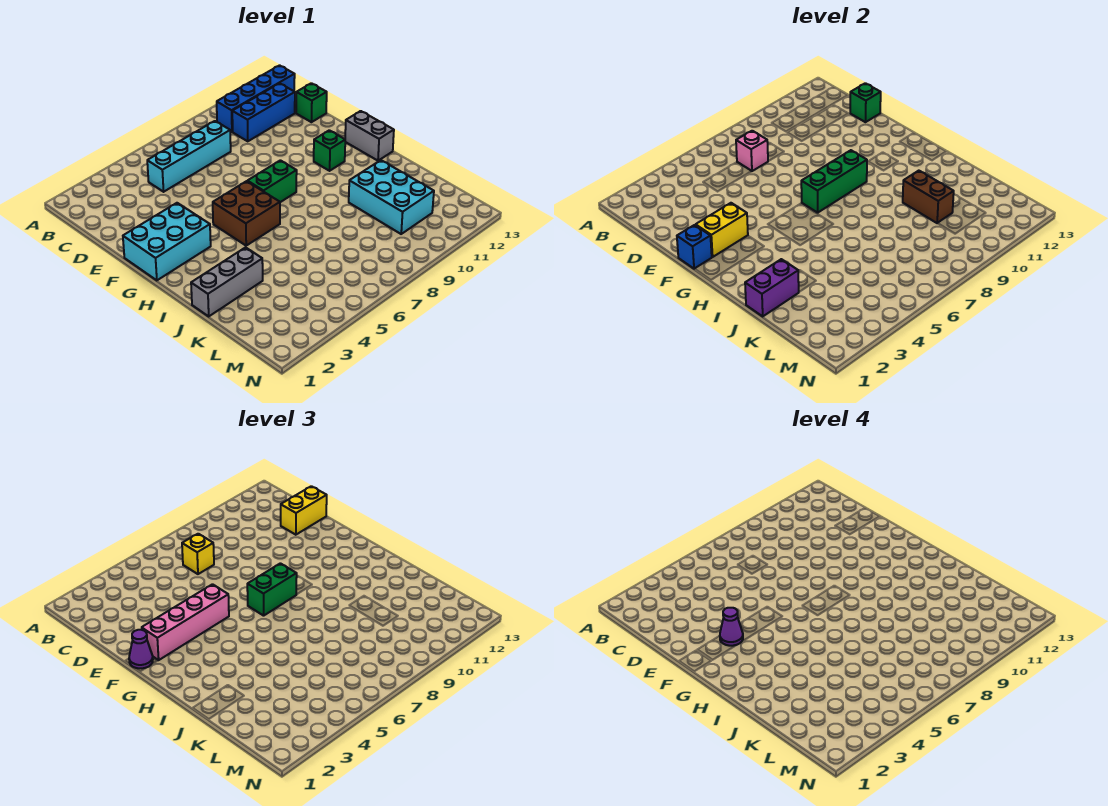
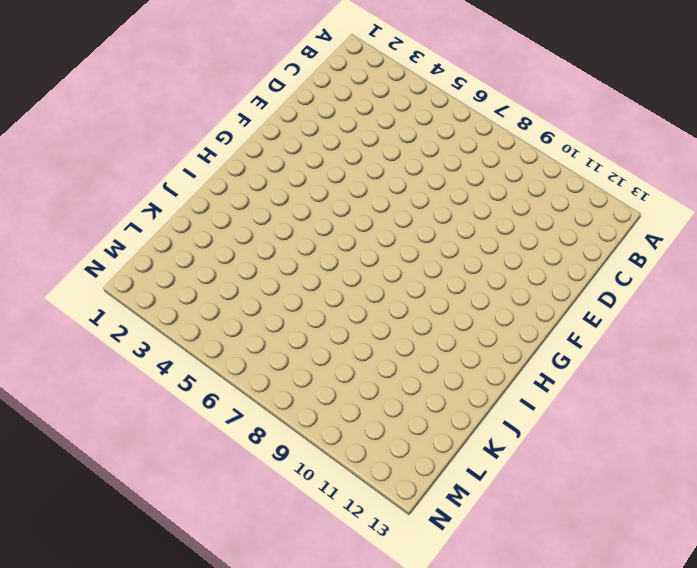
none -> blue brick B10:B13 level 1
none -> cyan brick C5:C8 level 1
none -> blue brick C10:C12 level 1

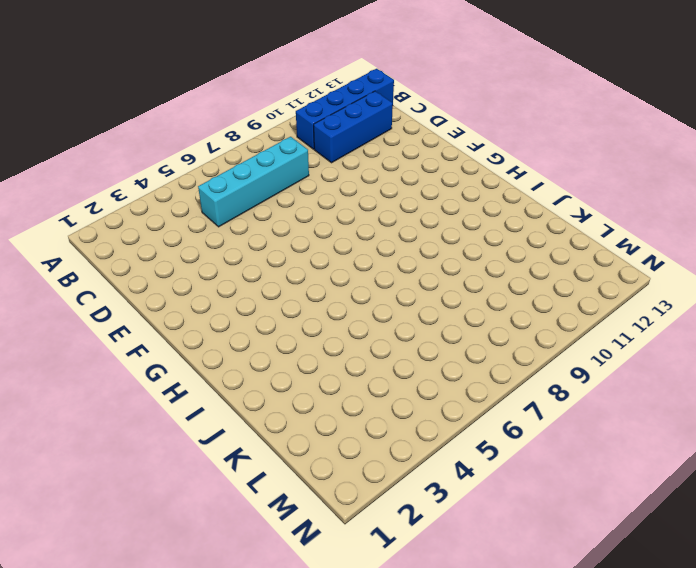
none -> green brick D13 level 1
none -> cyan brick F1:G3 level 1
none -> brown brick G5:H6 level 1

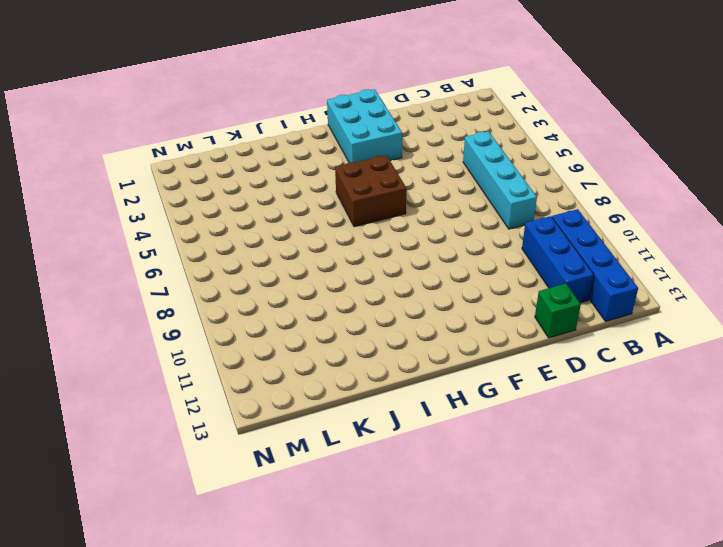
none -> green brick G7:G8 level 1
none -> green brick G11 level 1
none -> grey brick G13:H13 level 1

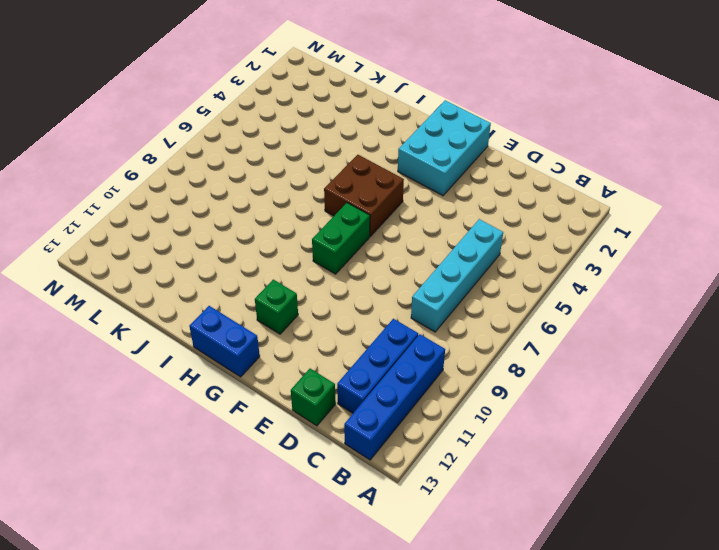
blue brick G13:H13 level 1 -> grey brick G13:H13 level 1
none -> grey brick J1:J3 level 1
none -> cyan brick J10:L11 level 1
none -> pink brick C7 level 2

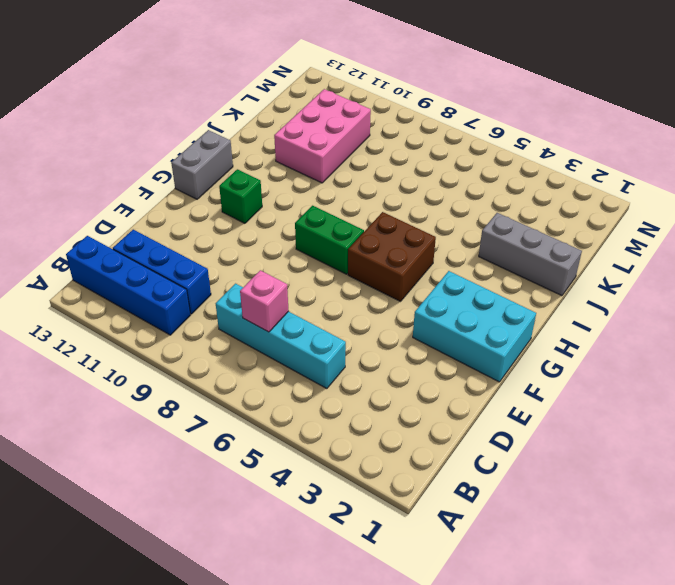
pink brick J10:L11 level 1 -> cyan brick J10:L11 level 1
none -> green brick D13 level 1
none -> green brick D13 level 2
none -> blue brick F1 level 2

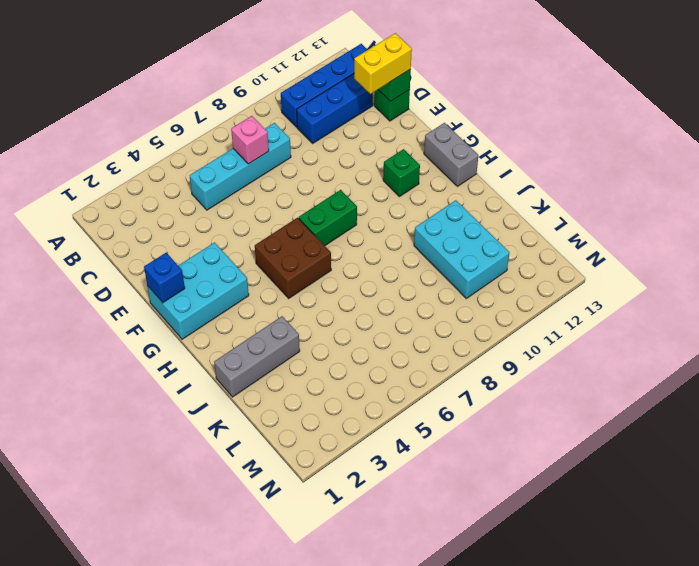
none -> yellow brick F2:F3 level 2
none -> green brick G7:G9 level 2
none -> purple brick J1:J2 level 2

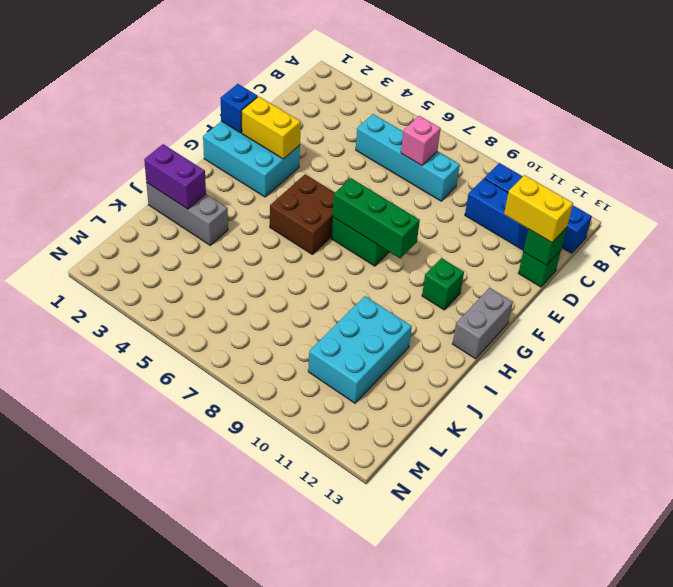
none -> brown brick J10:K10 level 2
none -> yellow brick C7 level 3
none -> purple cone F1 level 3

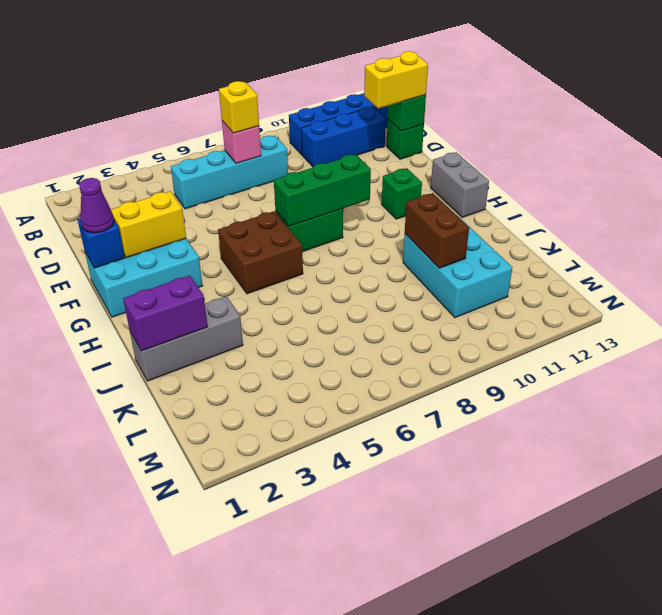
none -> pink brick F2:F5 level 3
none -> green brick G7:G8 level 3
none -> purple cone F3 level 4

